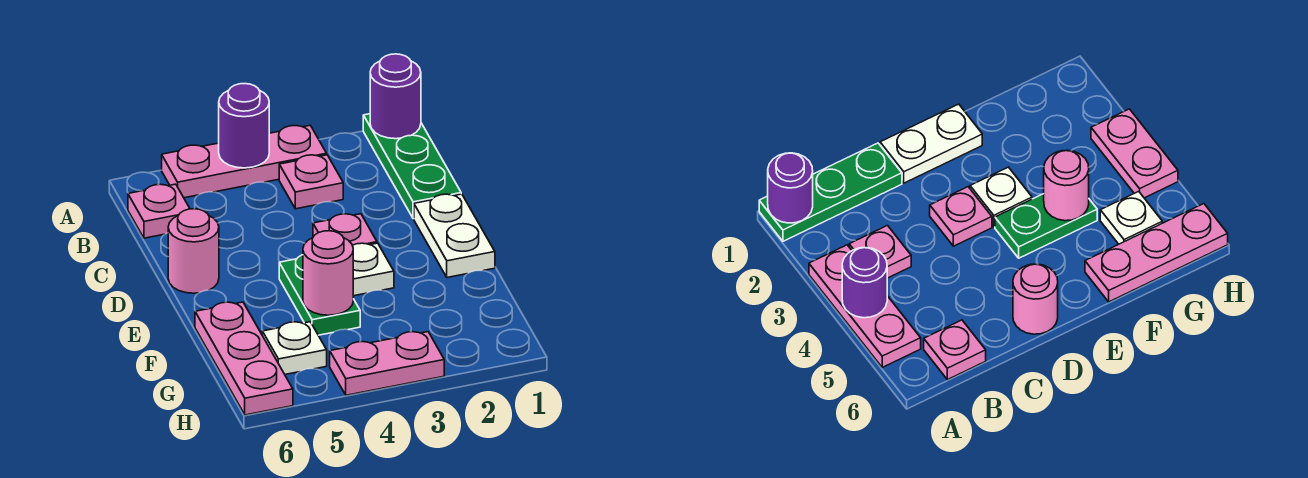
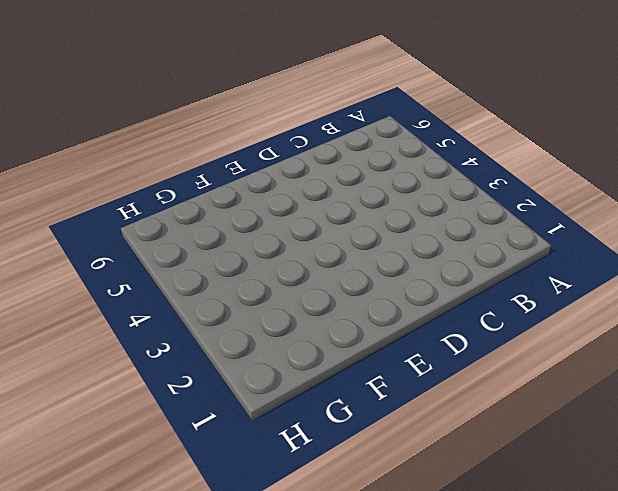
none -> green plate A1:C1 level 1
none -> pink plate A3:A5 level 1
none -> pink plate B3 level 1

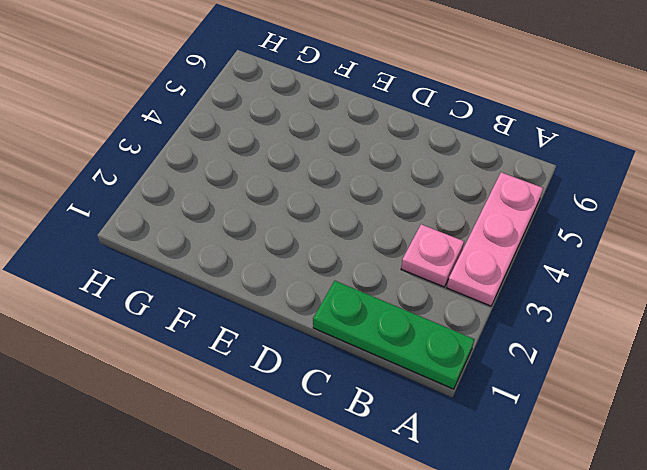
none -> pink plate B6 level 1
none -> white plate D1:E1 level 1
none -> pink plate D3 level 1

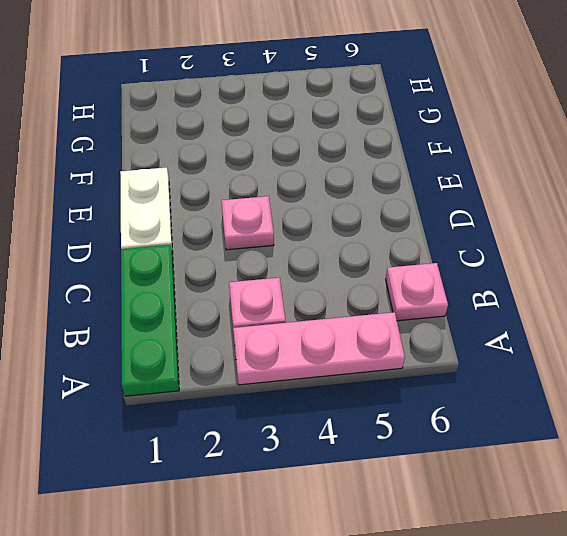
none -> pink round brick D6 level 1
none -> white plate E3 level 1
none -> green plate E4:F4 level 1

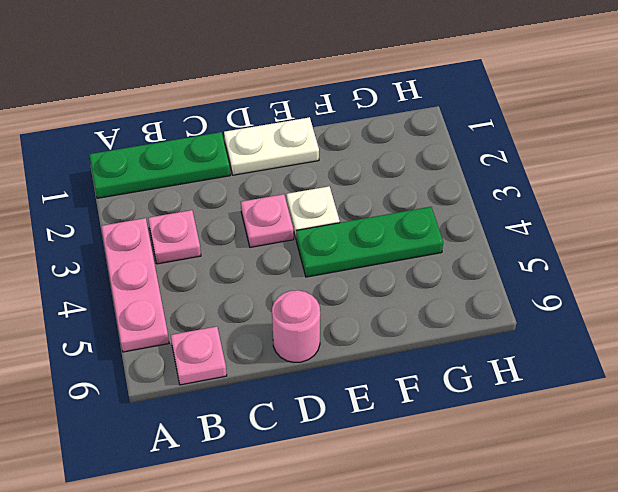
green plate E4:G4 level 1 -> green plate E4:F4 level 1
none -> pink plate F6:H6 level 1
none -> white plate G5 level 1
none -> pink plate H3:H4 level 1

